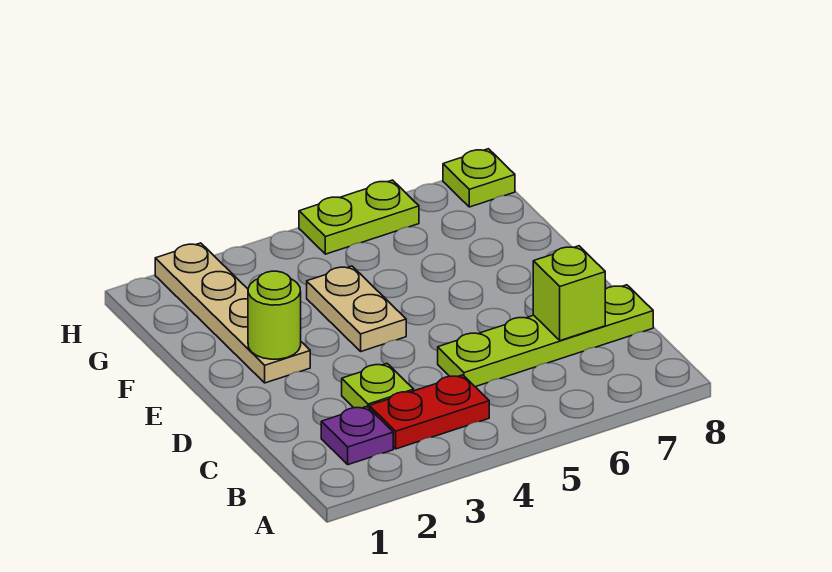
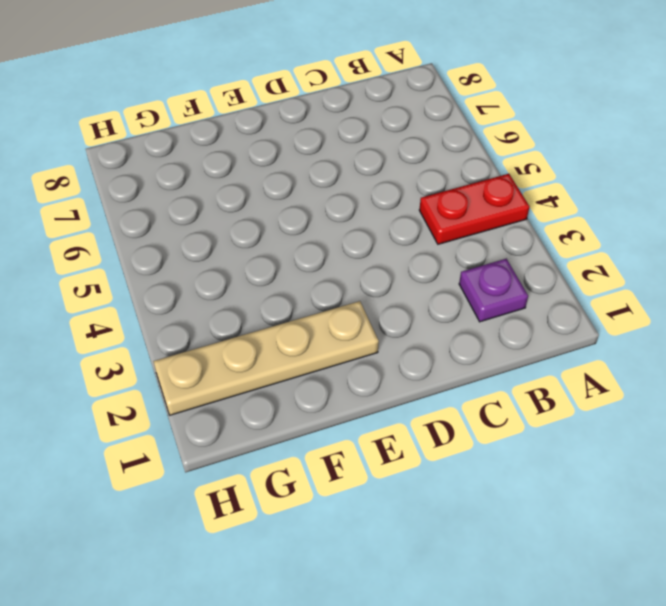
red plate A4:B4 level 1 -> red plate B3:B4 level 1
none -> lime plate C3 level 1
none -> lime plate C5:C8 level 1

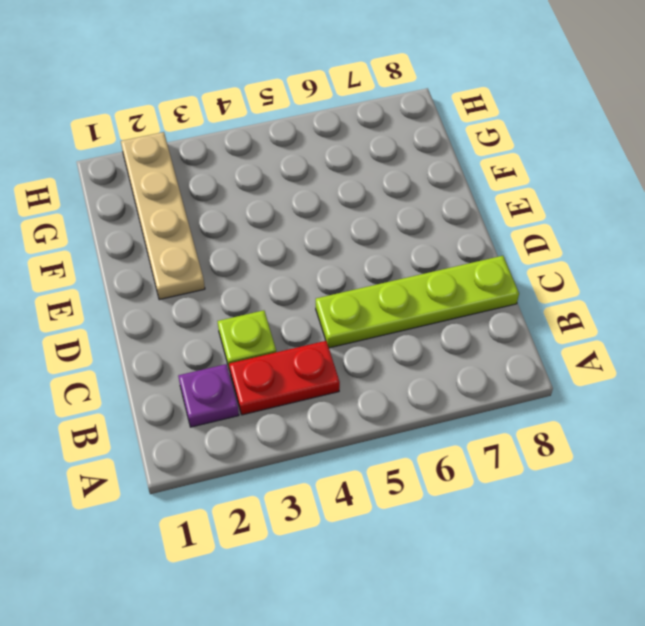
none -> tan plate E4:F4 level 1
none -> lime plate H5:H6 level 1

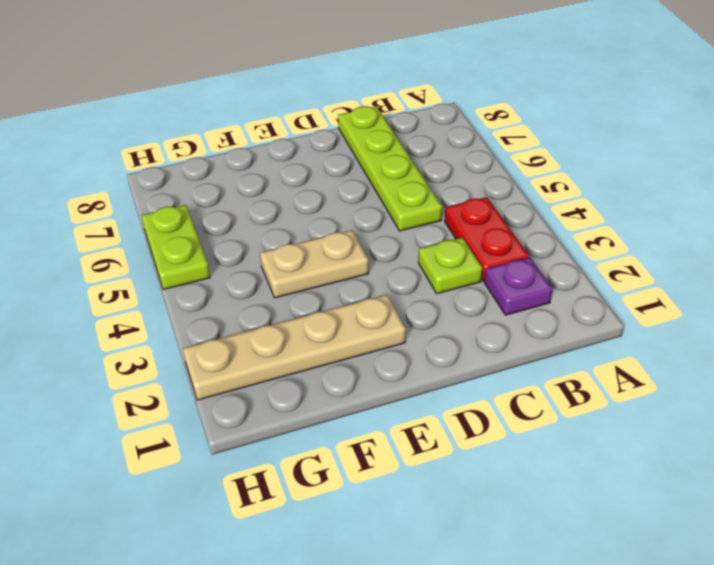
none -> lime plate H8 level 1
none -> lime brick C7 level 2

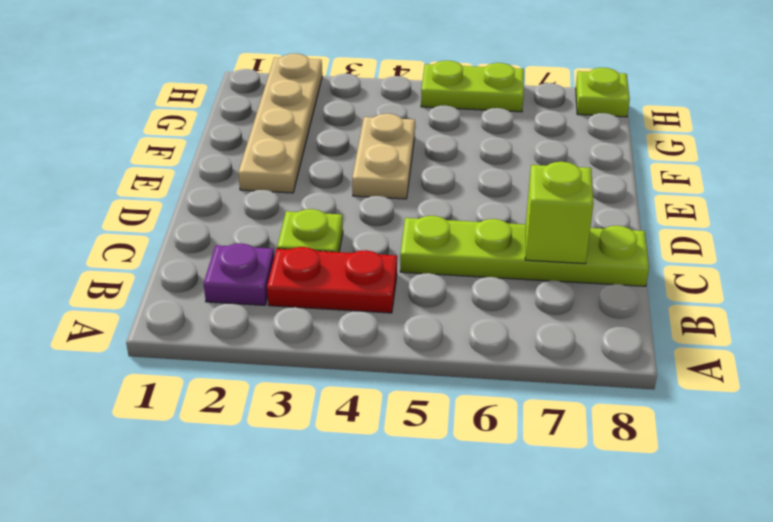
none -> lime round brick E2 level 2

